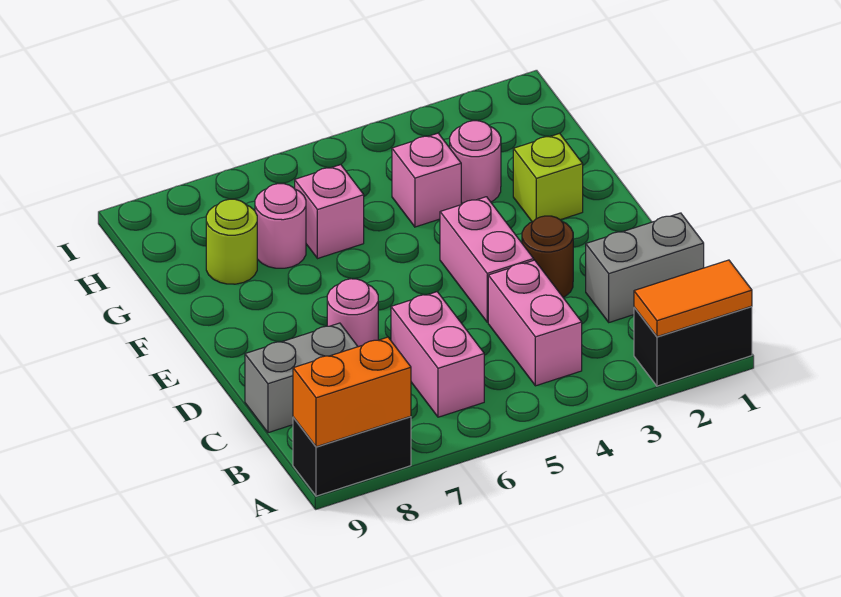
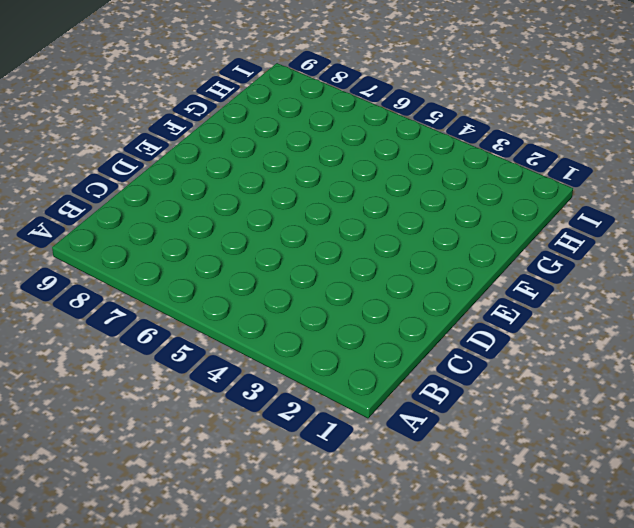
none -> black brick A1:A2 level 1
none -> black brick A8:A9 level 1
none -> pink brick B4:C4 level 1

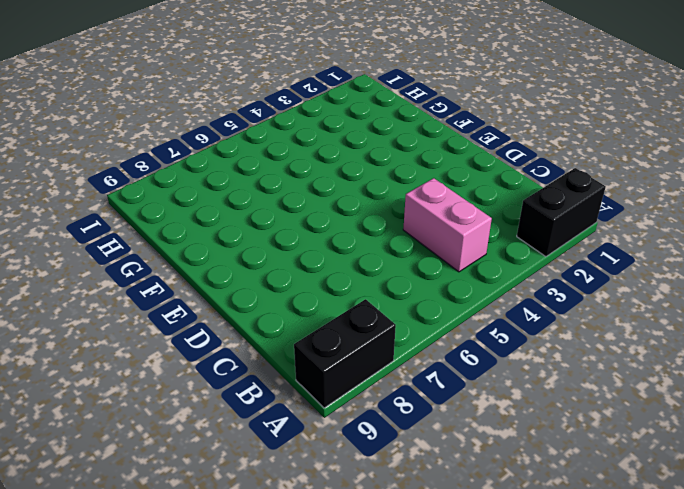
none -> pink brick B6:C6 level 1
none -> grey brick C1:C2 level 1
none -> grey brick C8:C9 level 1

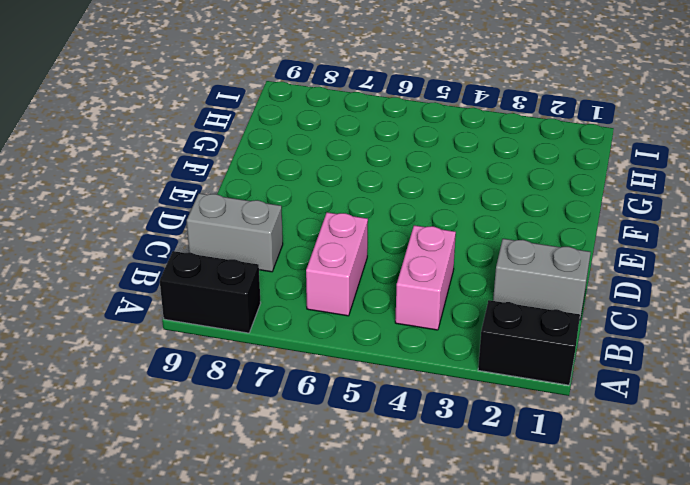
none -> brown round brick D3 level 1
none -> pink brick D4:E4 level 1
none -> pink round brick D7 level 1

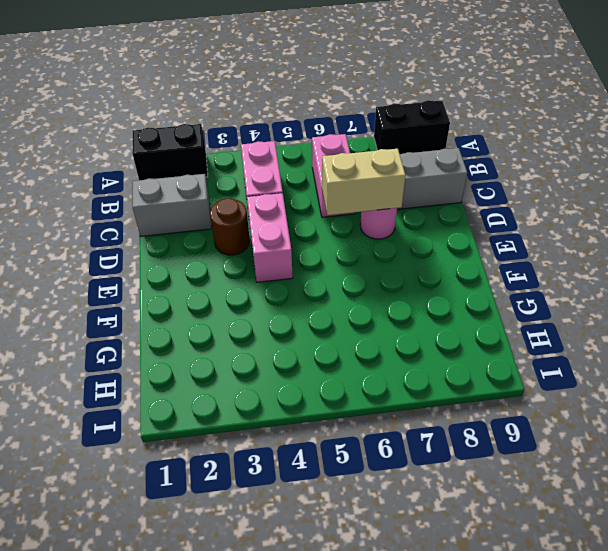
tan brick D6:D7 level 2 -> none
none -> lime brick F2 level 1
none -> pink round brick G3 level 1
none -> pink brick G4 level 1

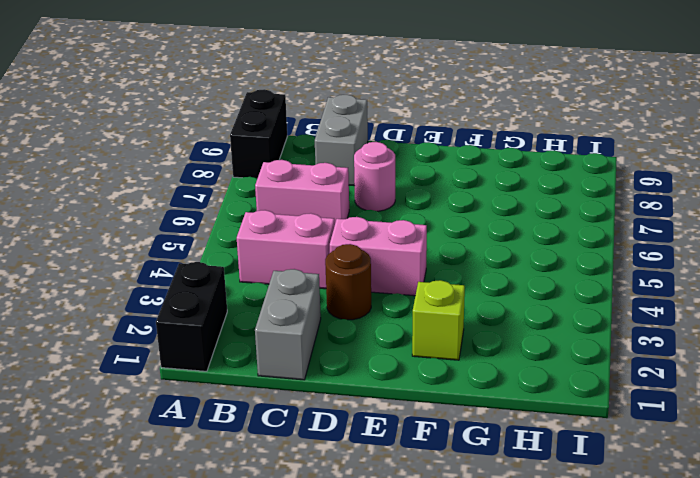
none -> pink round brick G3 level 1
none -> pink brick G4 level 1
none -> pink brick G6 level 1

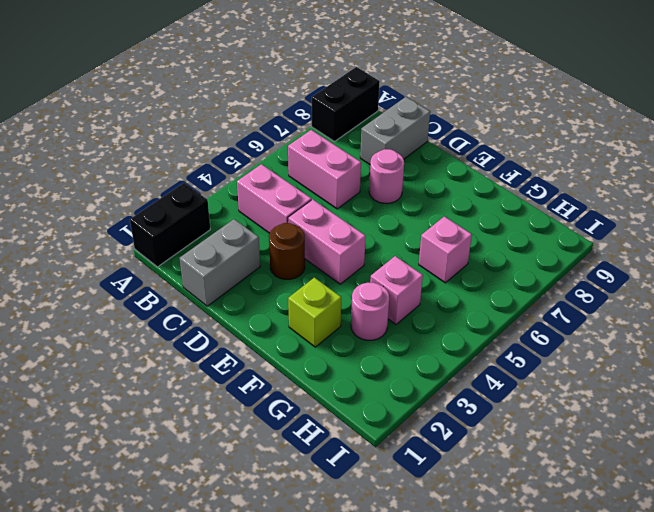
none -> pink round brick G7 level 1
none -> lime round brick G8 level 1
none -> orange tile A1:A2 level 2

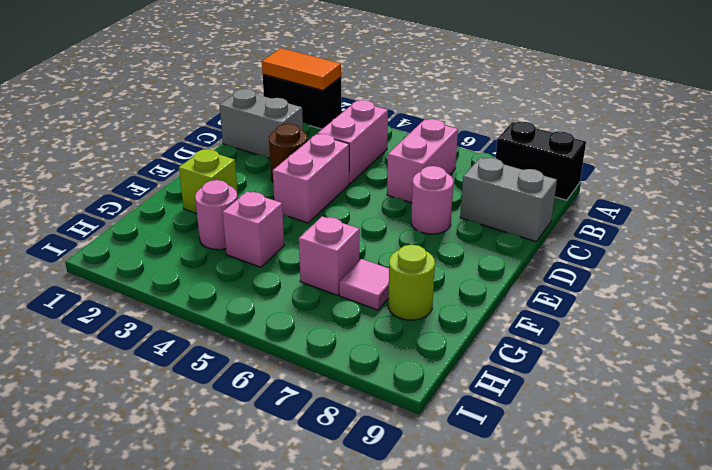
pink tile G7 level 1 -> pink round brick G7 level 1
none -> orange brick A8:A9 level 2

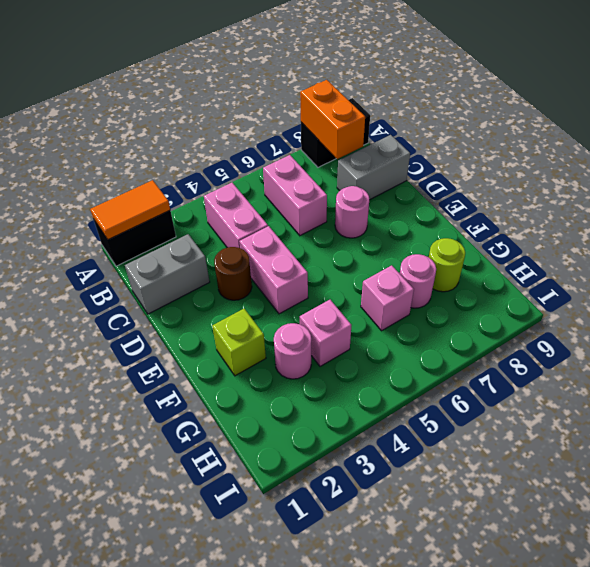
orange brick A8:B8 level 2 -> orange brick A8:A9 level 2

